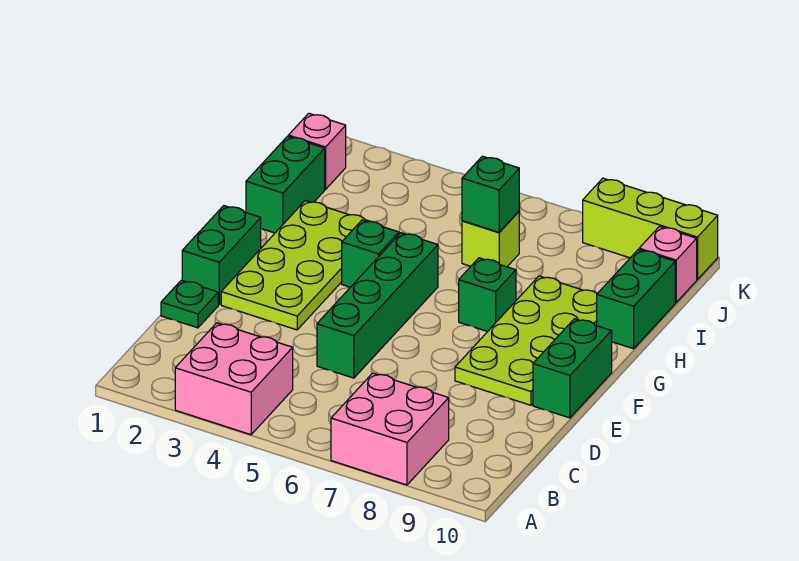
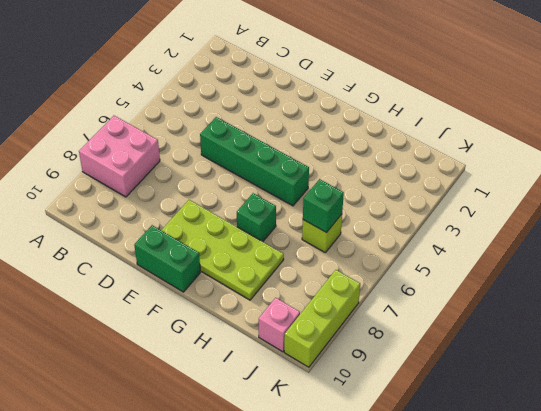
none -> pink brick A3:B4 level 1
none -> green plate D1 level 1
none -> green brick E1:F1 level 1

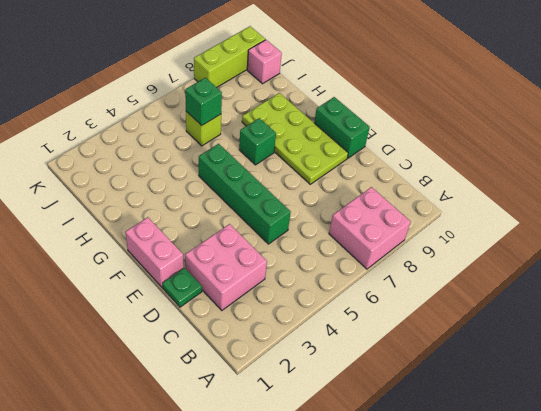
pink brick C2:D3 level 1 -> pink brick A3:B4 level 1
pink brick E1:F1 level 1 -> green brick E1:F1 level 1
none -> lime plate E2:H3 level 1
none -> green brick G4 level 1
none -> green brick H1:I1 level 1

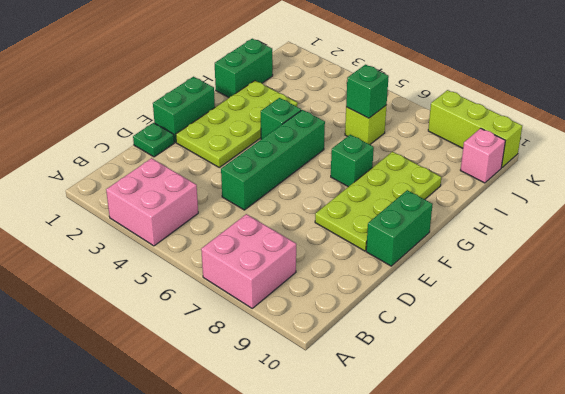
none -> green brick H10:I10 level 1
none -> pink brick J1 level 1

